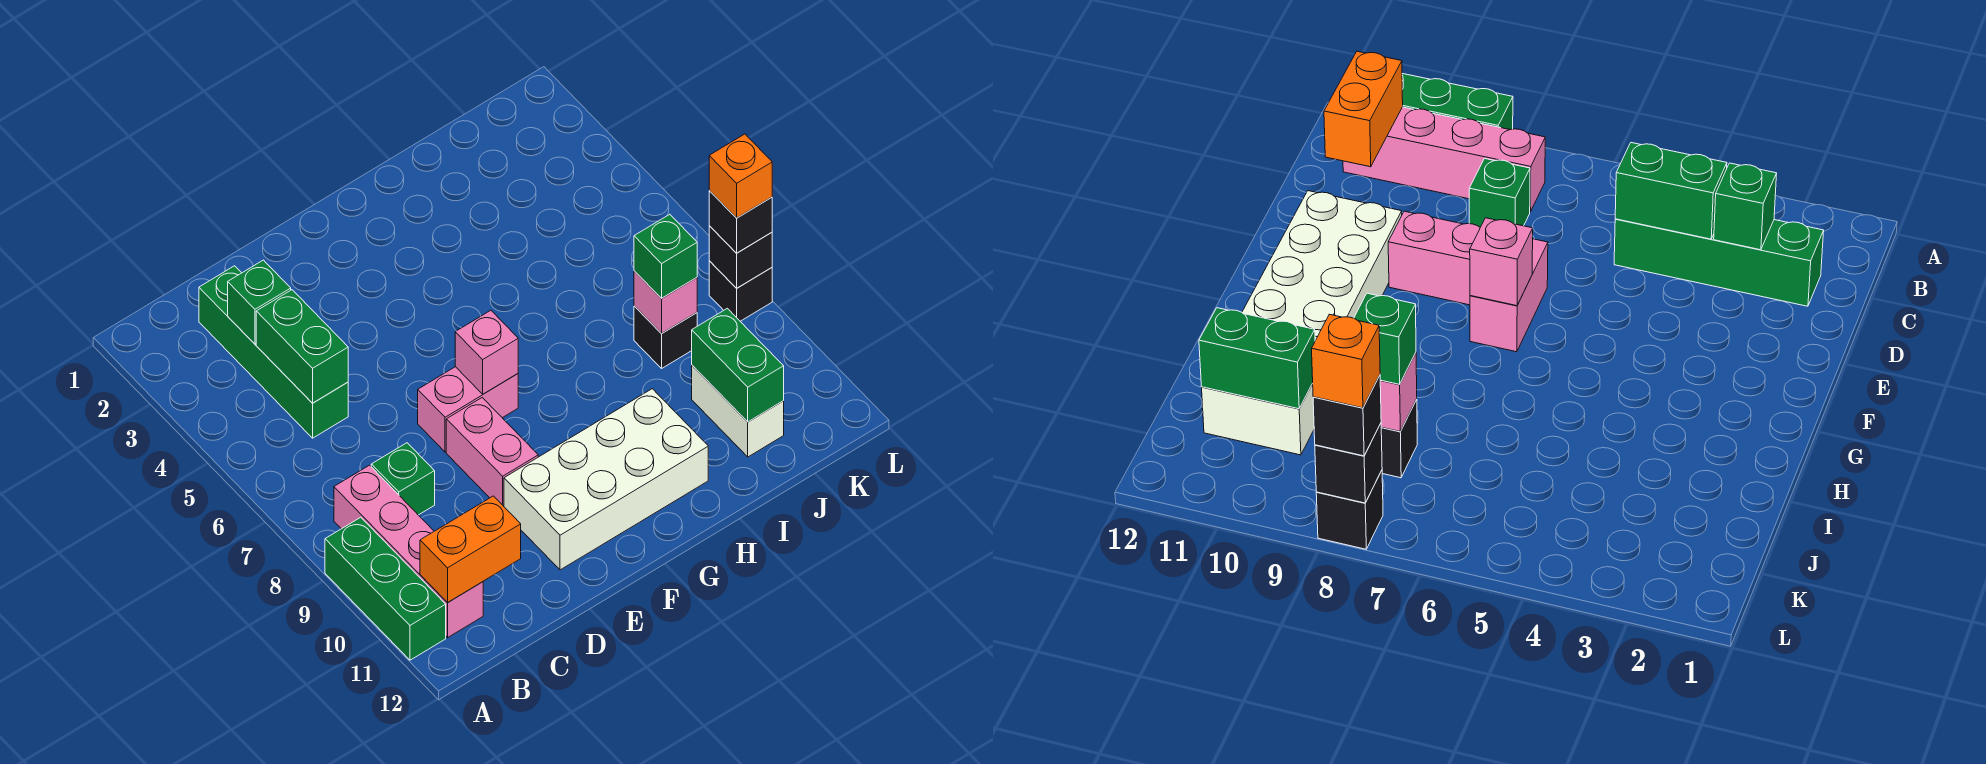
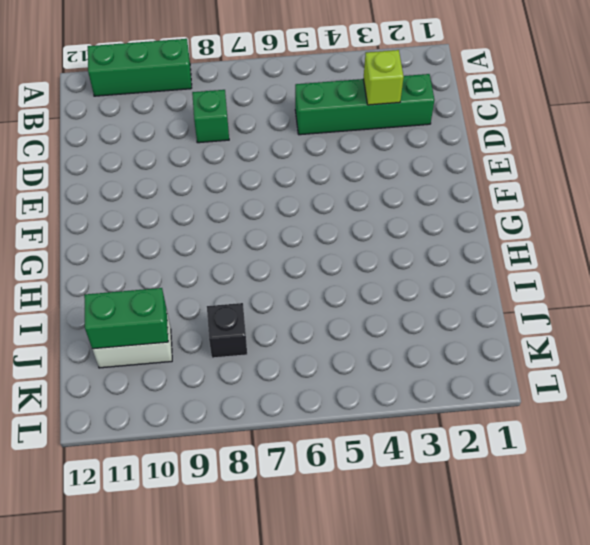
lime brick C3 level 2 -> green brick C3 level 2
none -> pink brick B8:B11 level 1
none -> pink brick E7:F7 level 1
none -> pink brick E8:E9 level 1

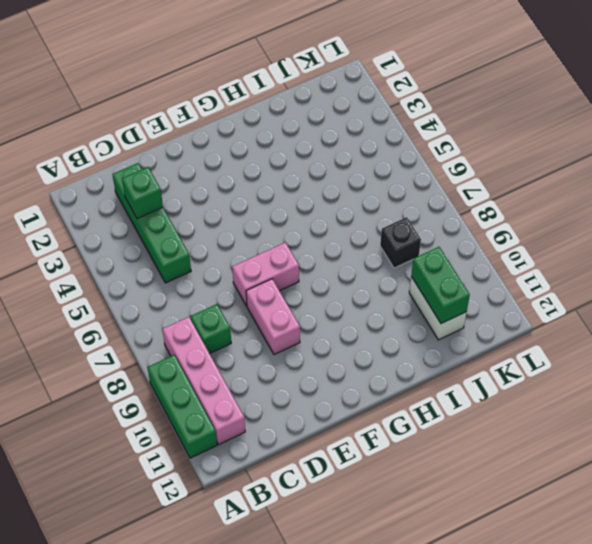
none -> white brick E10:H11 level 1
none -> black brick L8 level 1
none -> orange brick B11:C11 level 2

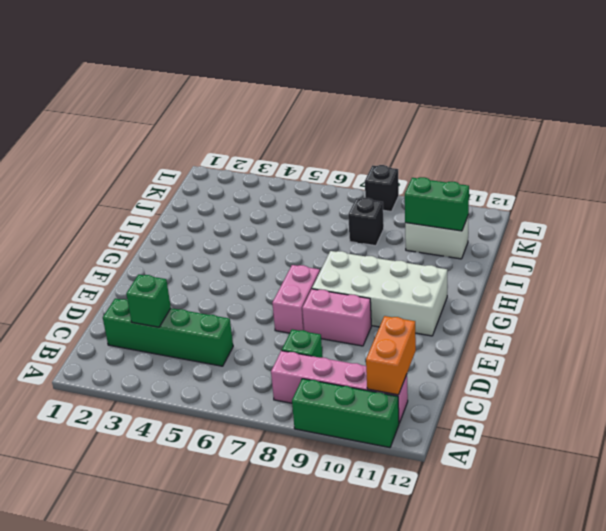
white brick F8:G11 level 1 -> white brick E10:H11 level 1
none -> green brick C4:C5 level 2
none -> pink brick F7 level 2
none -> pink brick J8 level 2

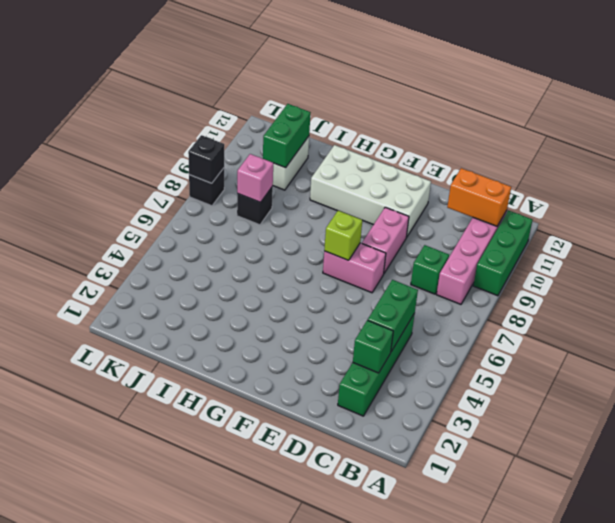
lime brick F7 level 2 -> pink brick F7 level 2
none -> green brick J8 level 3
none -> black brick L8 level 3
none -> orange brick L8 level 4

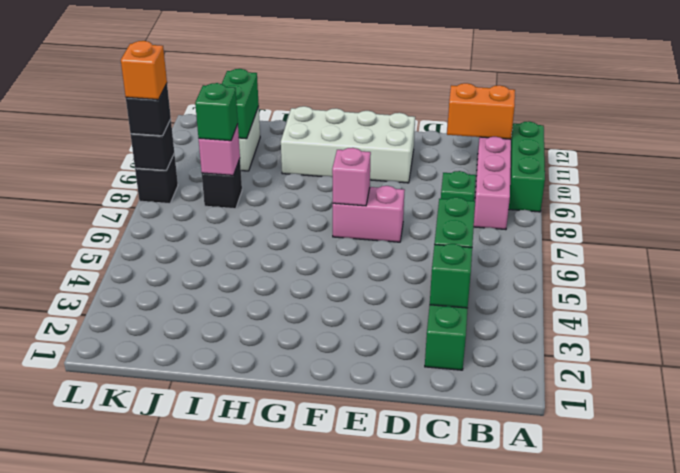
none -> pink brick E8:E9 level 1

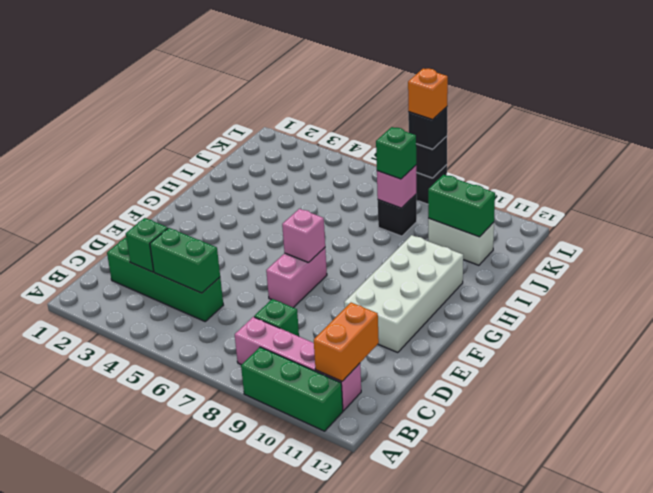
none -> pink brick E8:E9 level 1

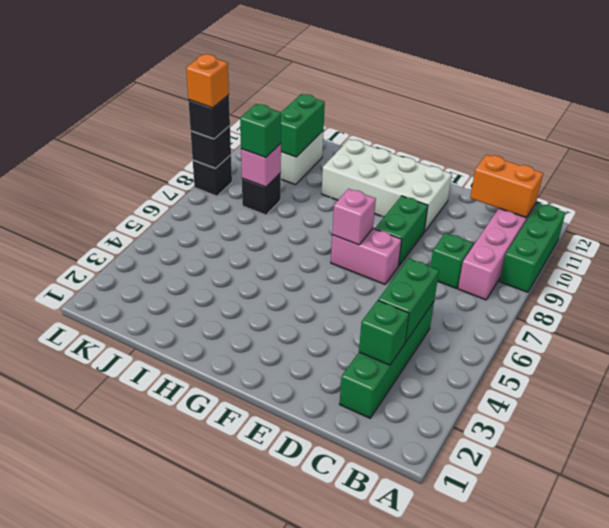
green brick E8:E9 level 1 -> pink brick E8:E9 level 1

